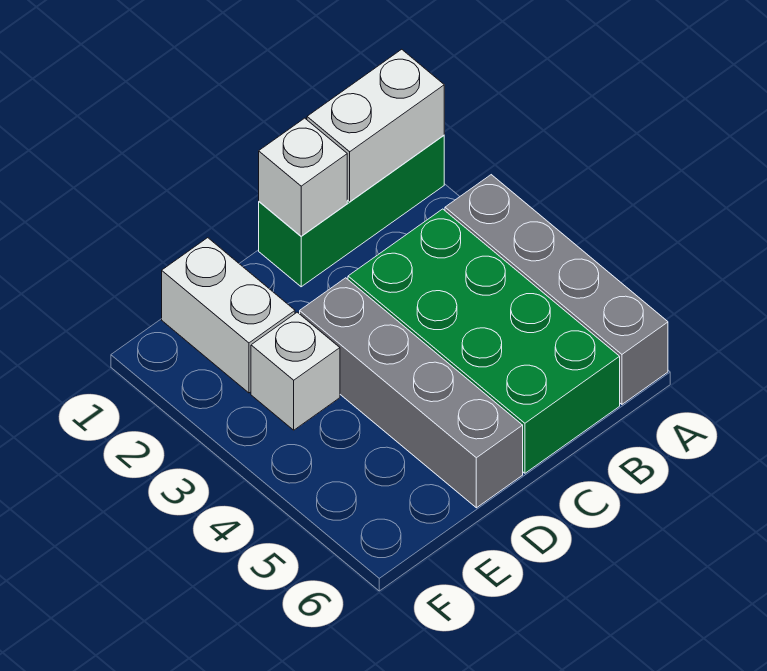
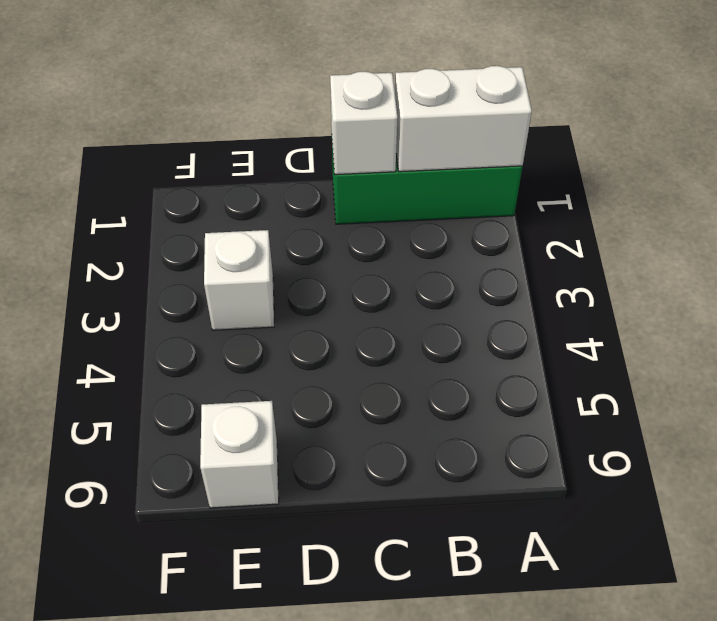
white brick E6 level 1 -> none
none -> grey brick A3:A6 level 1
none -> green brick B3:C6 level 1

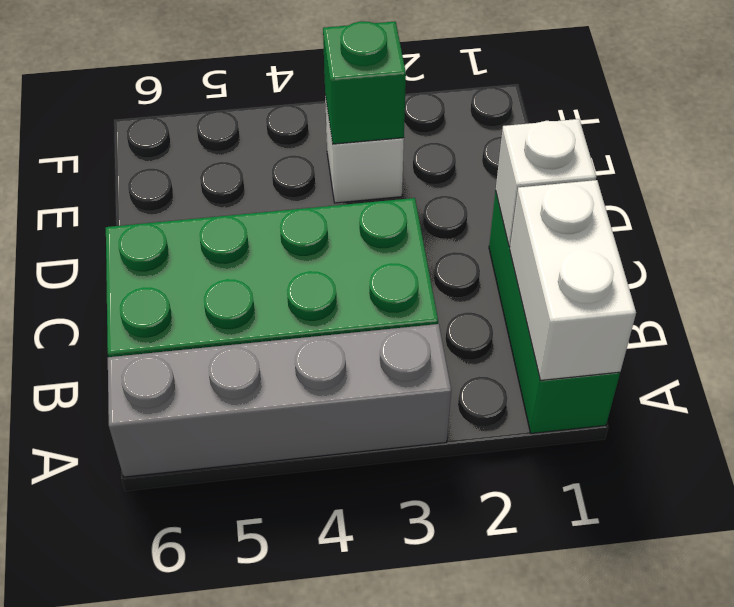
green brick E3 level 2 -> none
none -> grey brick D3:D6 level 1
none -> white brick E1:E2 level 1

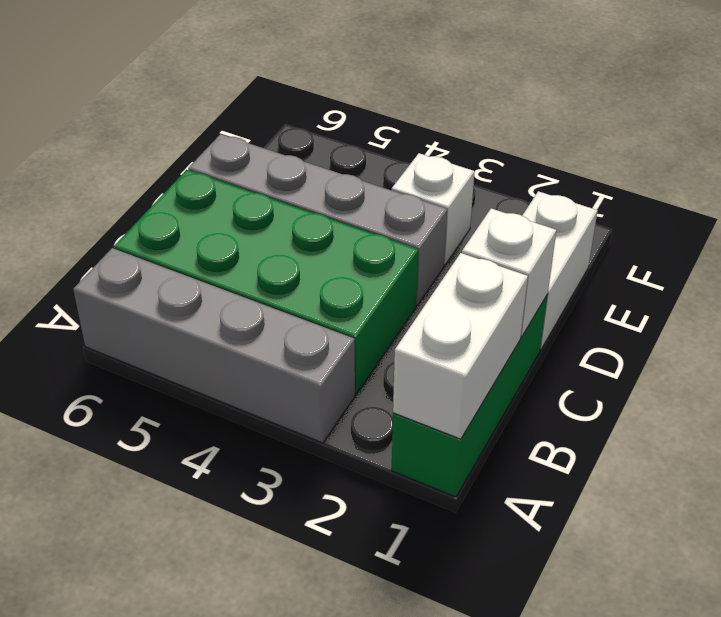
white brick D1:E1 level 1 -> white brick E1:E2 level 1

